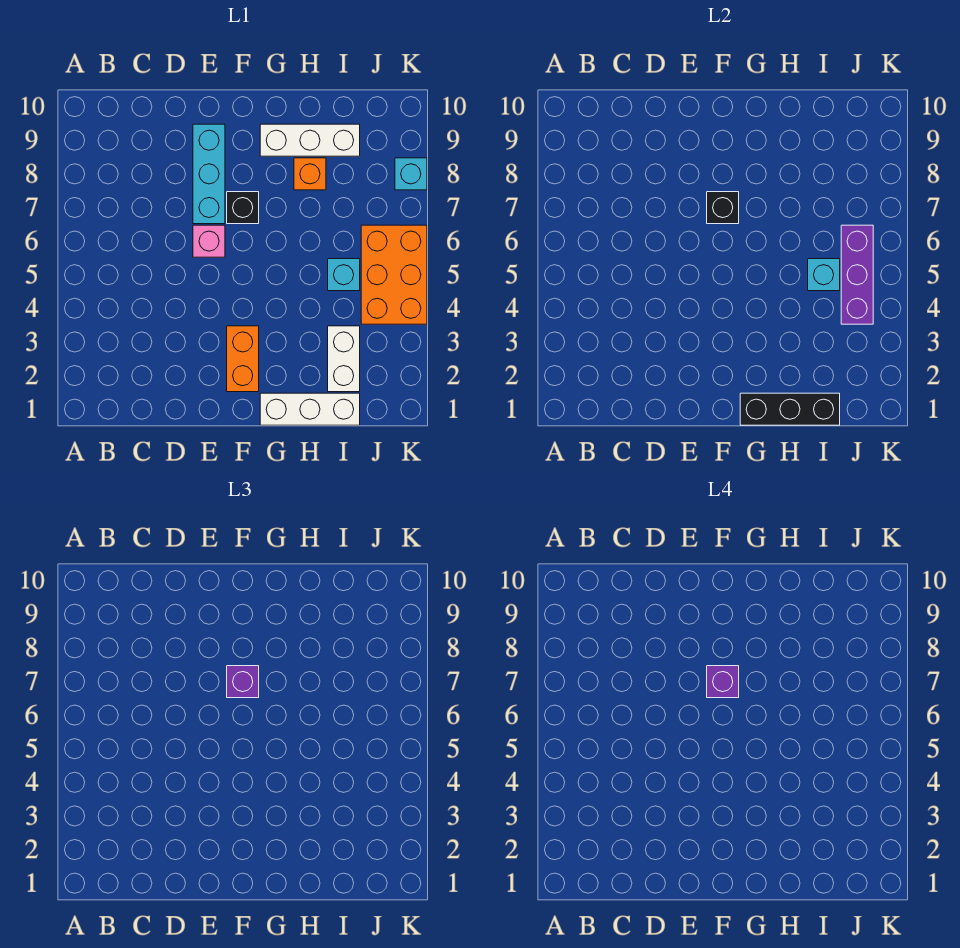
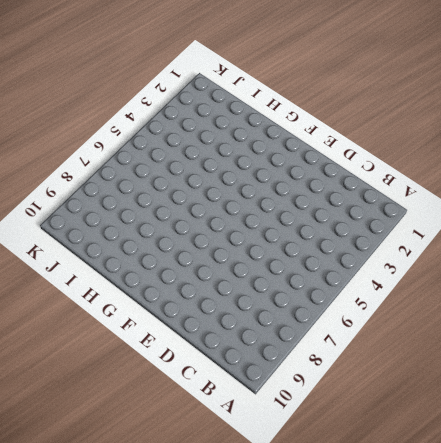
none -> pink brick E6 level 1
none -> cyan brick E7:E9 level 1
none -> orange brick F2:F3 level 1

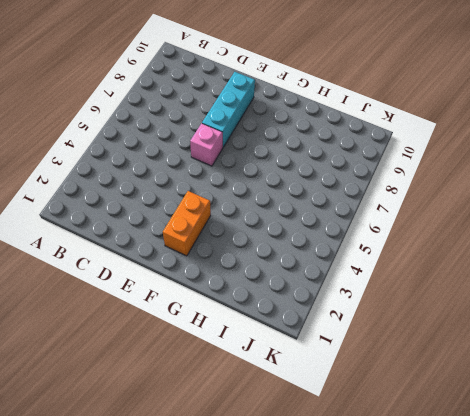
none -> black brick F7 level 1
none -> white brick G1:I1 level 1
none -> white brick G9:I9 level 1

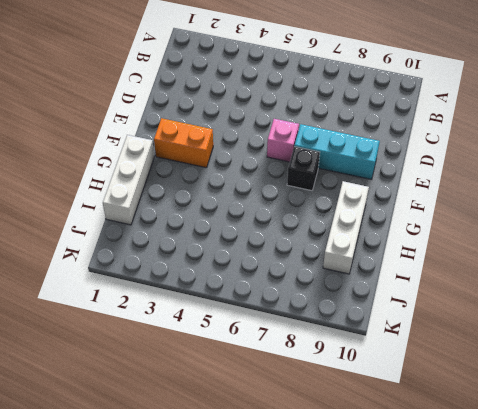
none -> orange brick H8 level 1
none -> white brick I2:I3 level 1
none -> cyan brick I5 level 1

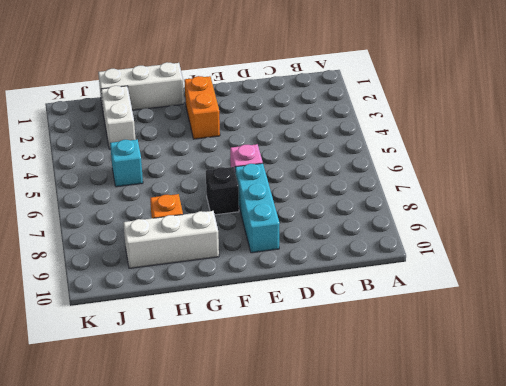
none -> orange brick J4:K6 level 1
none -> cyan brick K8 level 1
none -> black brick F7 level 2

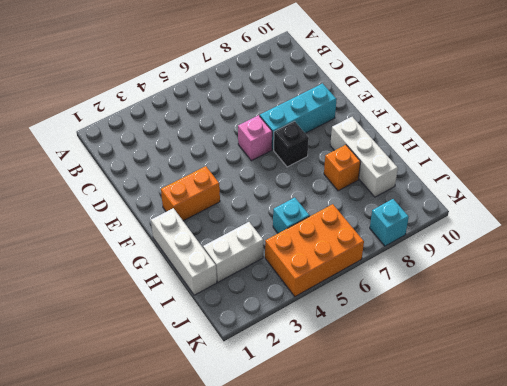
none -> black brick F7 level 2
none -> black brick G1:I1 level 2
none -> cyan brick I5 level 2

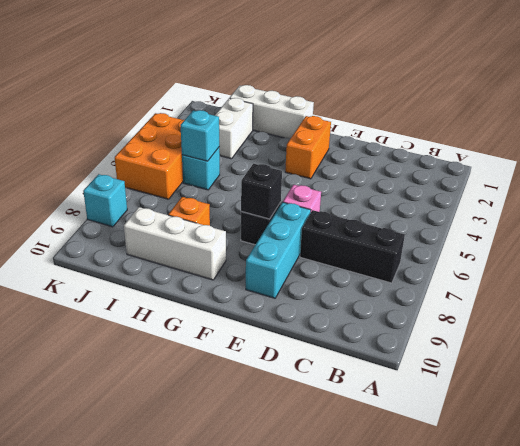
black brick B7:D7 level 1 -> black brick G1:I1 level 2
none -> purple brick J4:J6 level 2
none -> purple brick F7 level 3
none -> purple brick F7 level 4

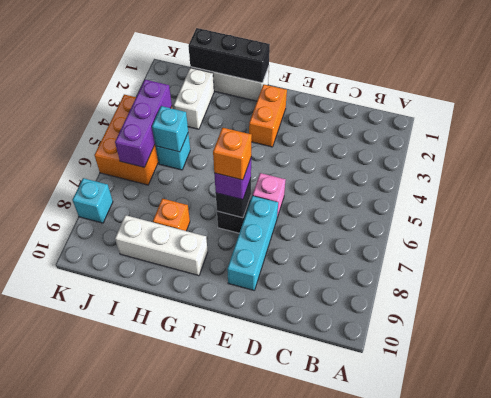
orange brick F7 level 4 -> purple brick F7 level 4

